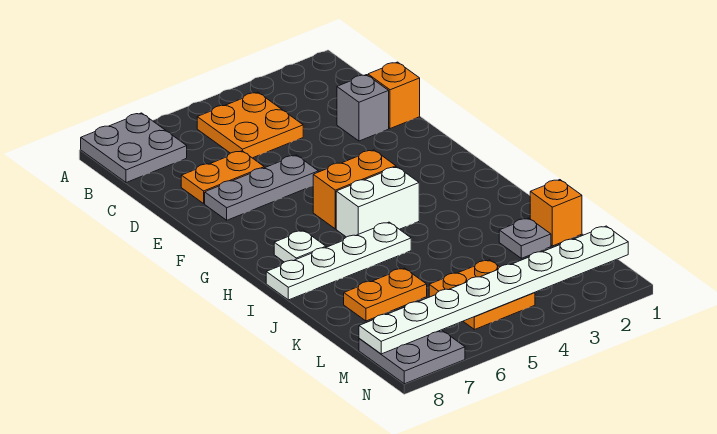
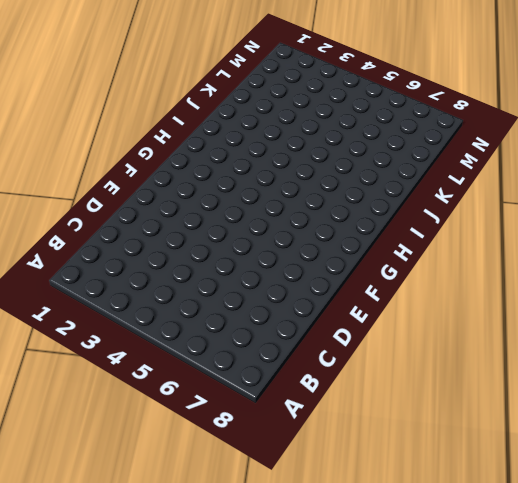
none -> grey plate A7:B8 level 1
none -> orange plate B4:C5 level 1
none -> orange brick D1 level 1

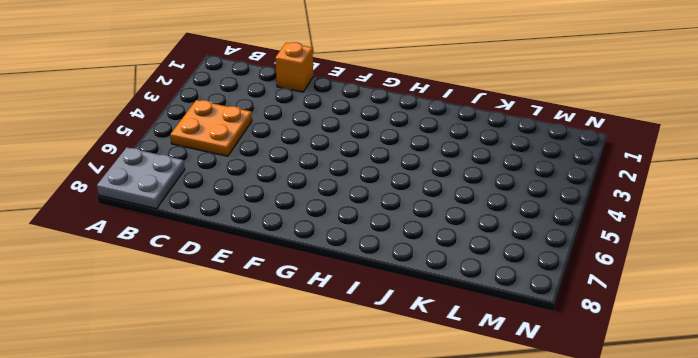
none -> grey brick D2 level 1
none -> orange plate D6:D7 level 1
none -> grey plate E5:E7 level 1

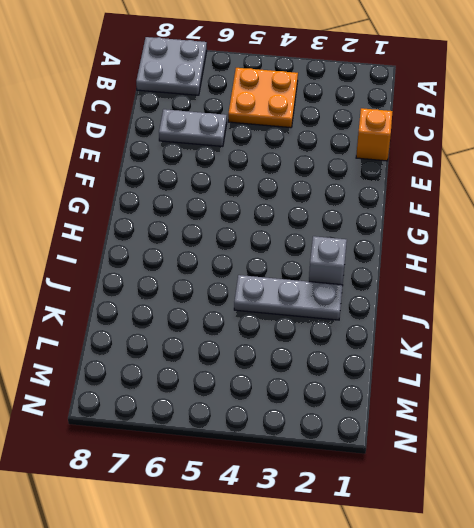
grey plate D6:D7 level 1 -> orange plate D6:D7 level 1
grey brick I2 level 1 -> grey brick D2 level 1
grey plate J2:J4 level 1 -> grey plate E5:E7 level 1
none -> orange brick G4:G5 level 1
none -> white brick H4:H5 level 1
none -> white plate H7 level 1

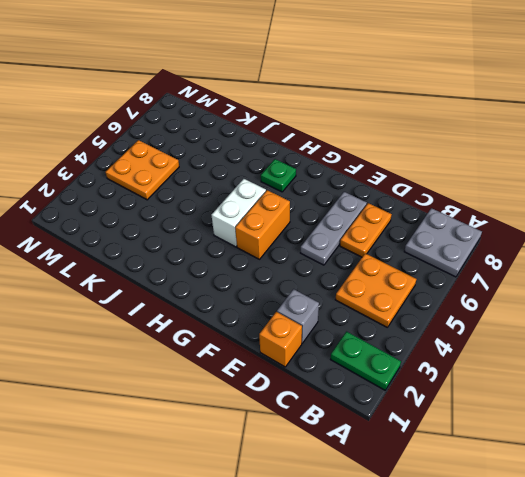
green plate A2:B2 level 1 -> none
green plate H7 level 1 -> white plate H7 level 1
none -> white plate I5:I8 level 1
none -> orange brick K1 level 1
none -> grey plate K2 level 1

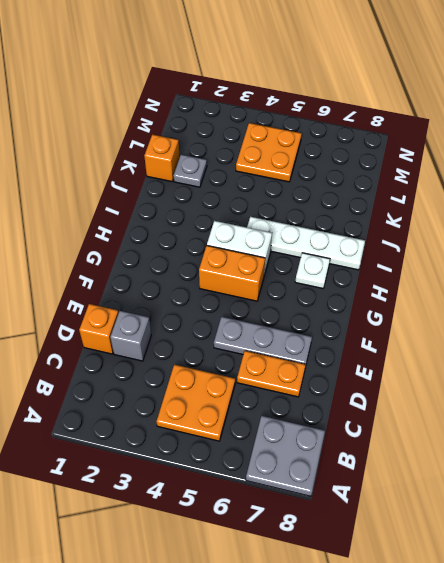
none -> orange plate K6:K7 level 1
none -> grey plate M7:N8 level 1
none -> white plate M1:M8 level 2

